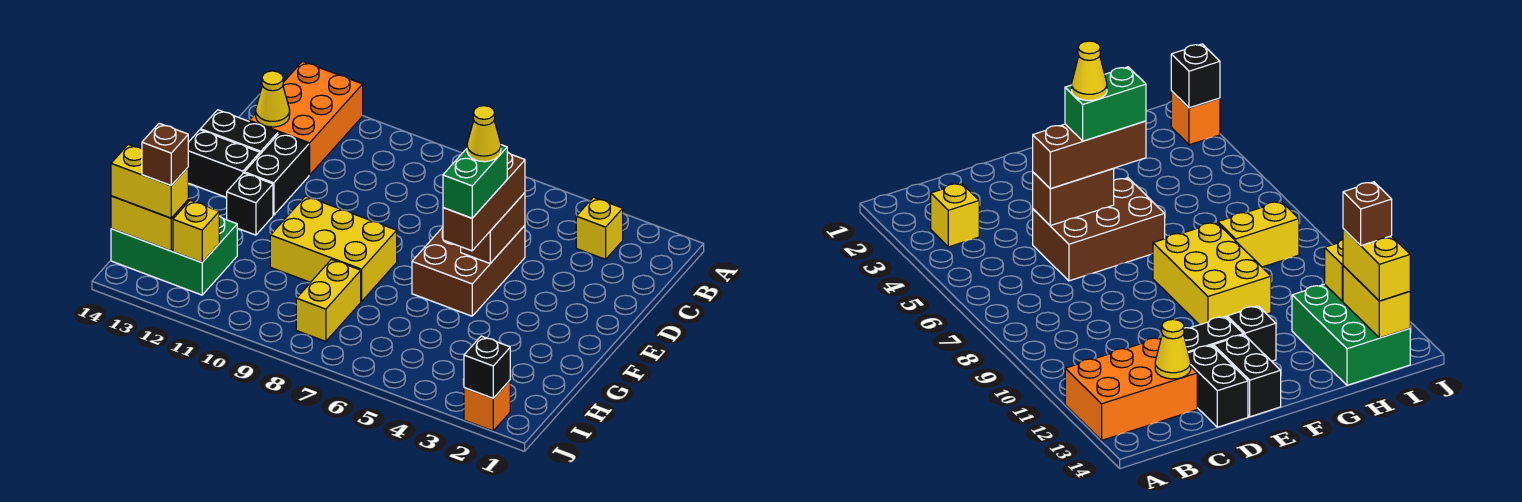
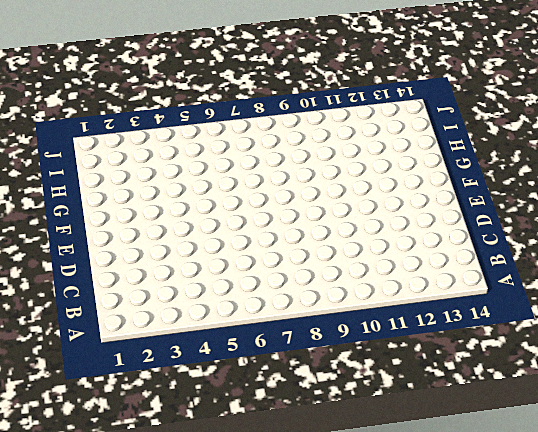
none -> orange brick A12:C13 level 1
none -> yellow brick B3 level 1
none -> brown brick D5:F6 level 1

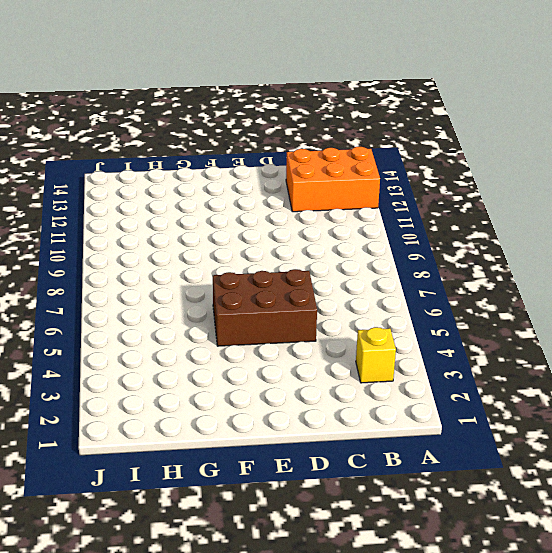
none -> black brick D12:E12 level 1
none -> black brick D13:D14 level 1
none -> black brick E13:E14 level 1

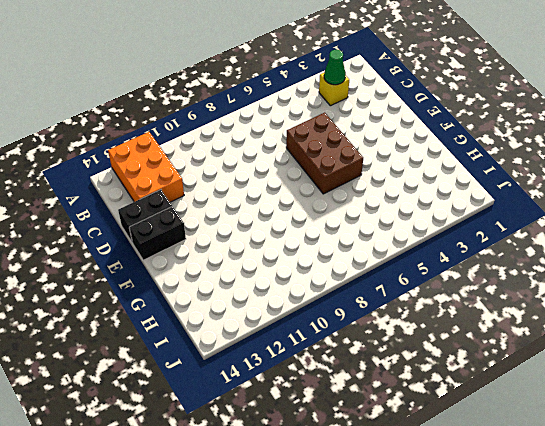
green cone B3 level 2 -> none
none -> black brick D12:E12 level 1
none -> yellow brick F8:G10 level 1
none -> black brick F12 level 1

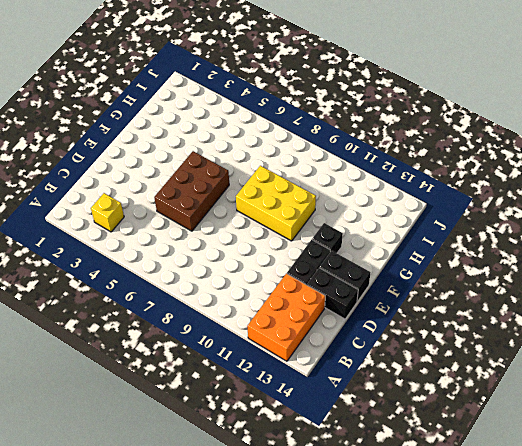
none -> yellow brick H8:I8 level 1
none -> green brick H12:I14 level 1
none -> orange brick J2 level 1

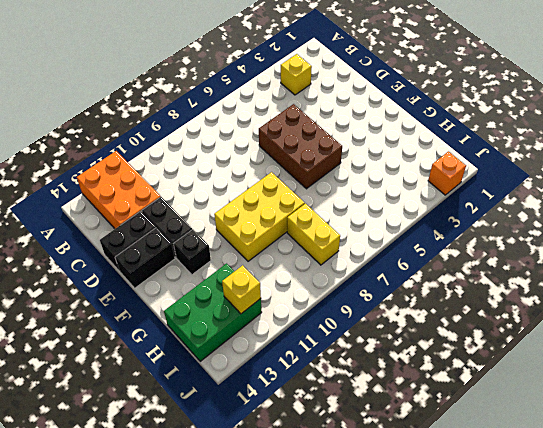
none -> yellow cone C13 level 2
none -> brown brick D5:E5 level 2
none -> yellow brick I13:I14 level 2

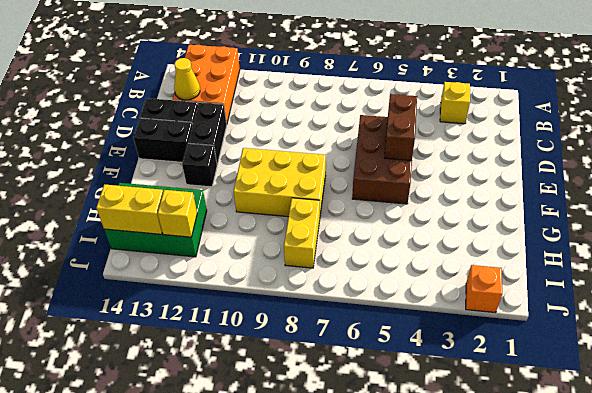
none -> black brick J2 level 2
none -> brown brick D5:F5 level 3
none -> yellow brick I13:I14 level 3

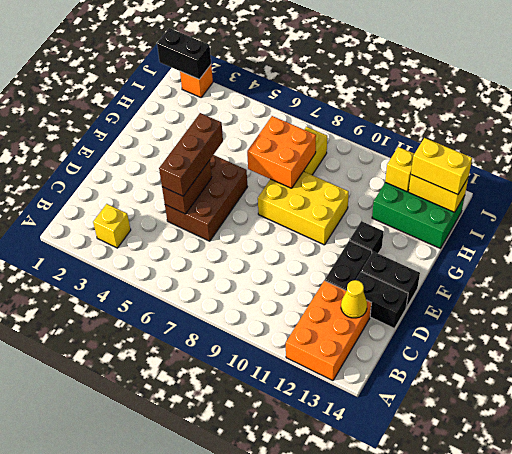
orange brick G7:H8 level 2 -> none
black brick J1:J2 level 2 -> black brick J2 level 2
none -> green brick E5:F5 level 4
none -> brown brick I13 level 4
none -> yellow cone E5 level 5

